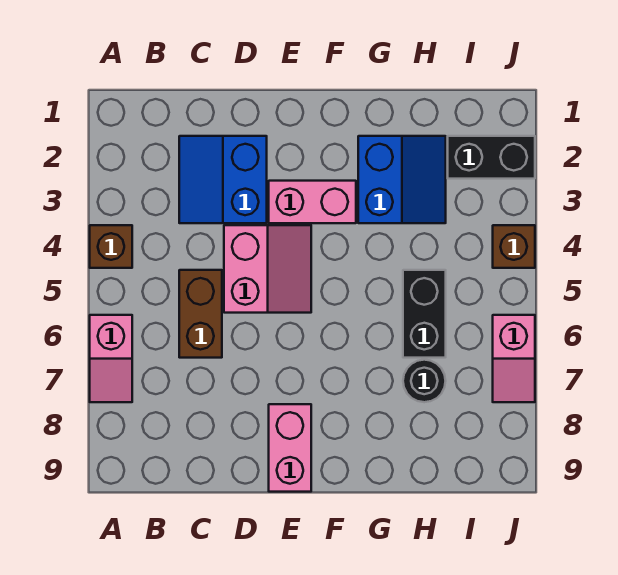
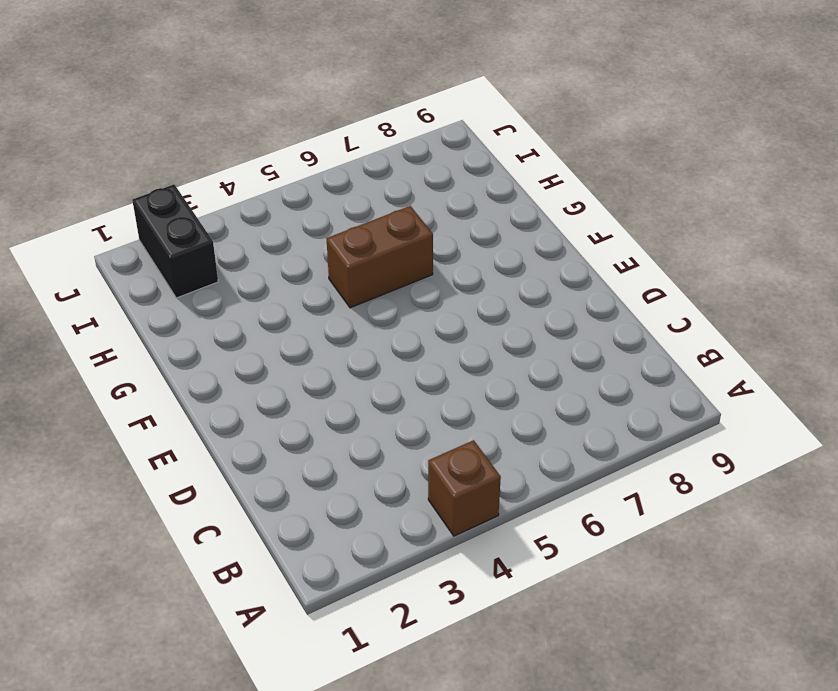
brown brick G5:G6 level 1 -> brown brick C5:C6 level 1
none -> pink slope A6:A7 level 1 top 6
none -> blue slope C2:D3 level 1 top D
none -> pink slope D4:E5 level 1 top D

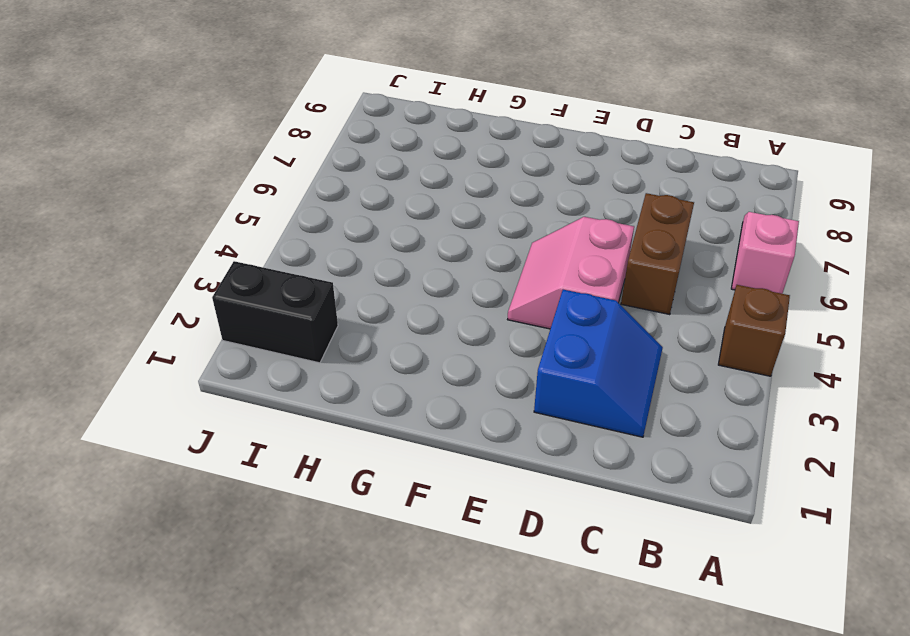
none -> pink brick E3:F3 level 1
none -> pink brick E8:E9 level 1
none -> blue slope G2:H3 level 1 top G

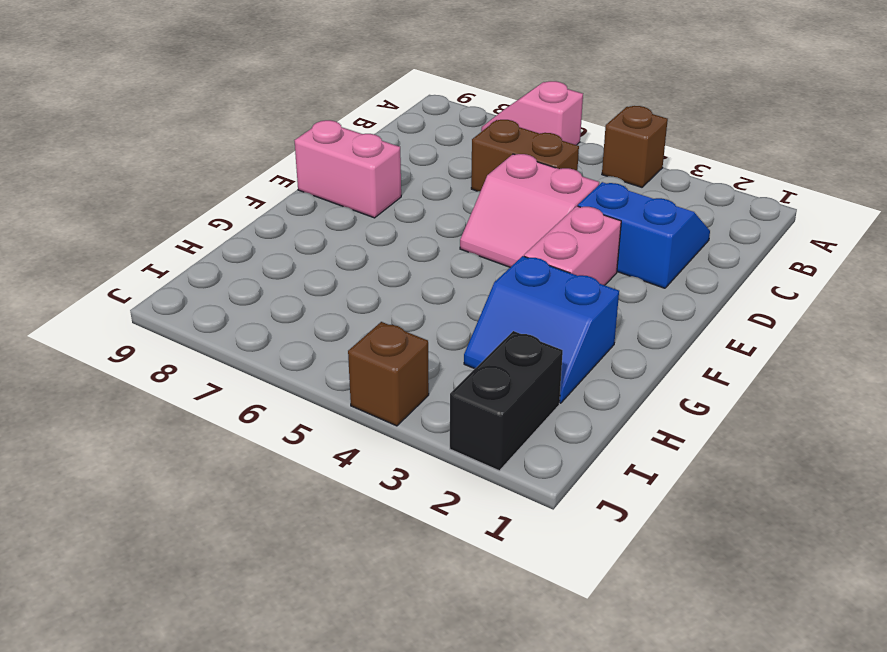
none -> black brick H5:H6 level 1
none -> black round brick H7 level 1
none -> pink slope J6:J7 level 1 top 6

